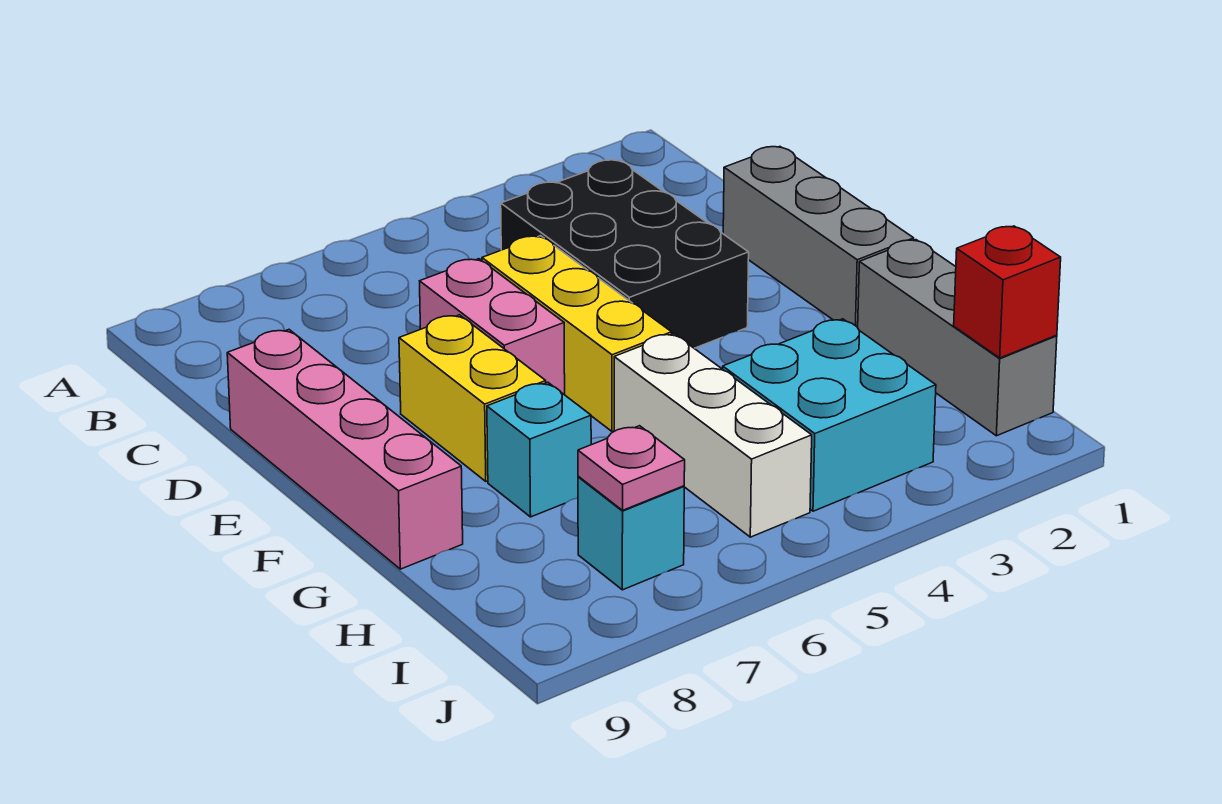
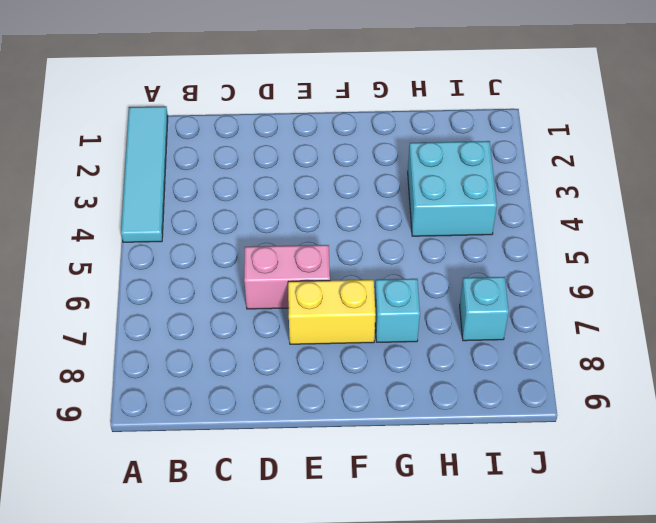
cyan tile A1:A4 level 1 -> none
none -> black brick C3:E4 level 1
none -> grey brick D1:F1 level 1
none -> yellow brick D5:F5 level 1

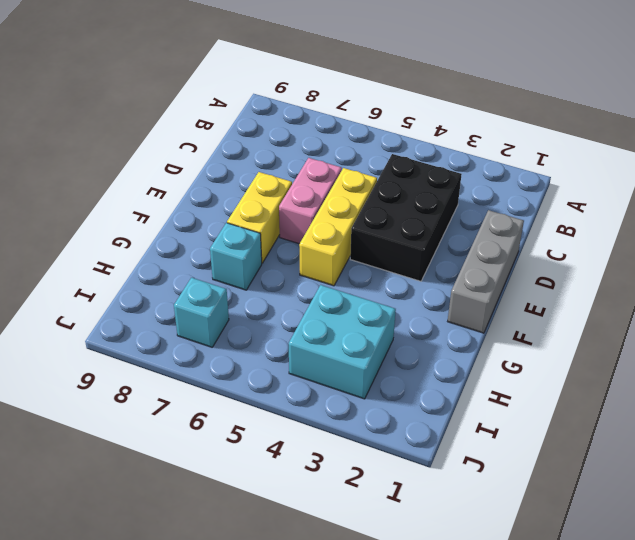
none -> pink brick D9:G9 level 1
none -> grey brick G1:I1 level 1
none -> white brick G5:I5 level 1

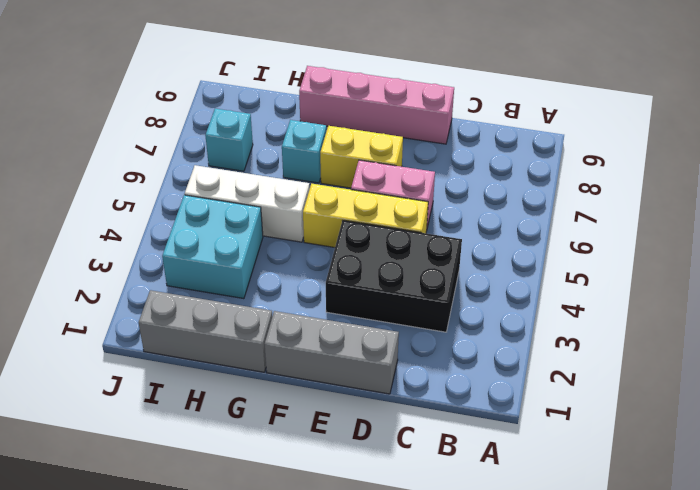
none -> red brick I1 level 2
none -> pink plate I7 level 2

